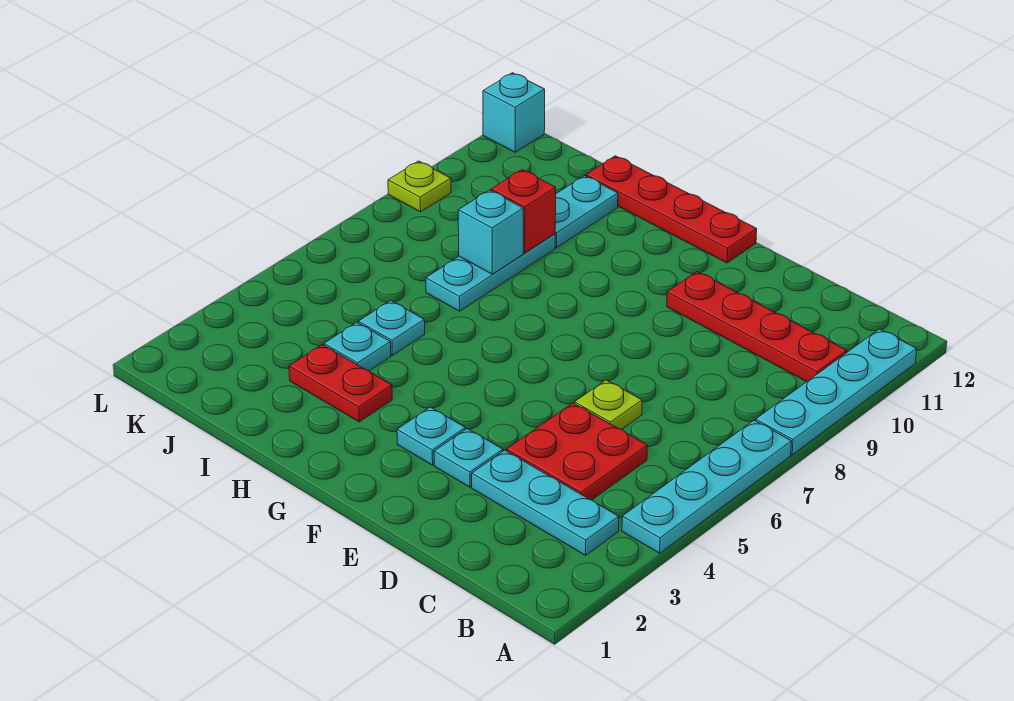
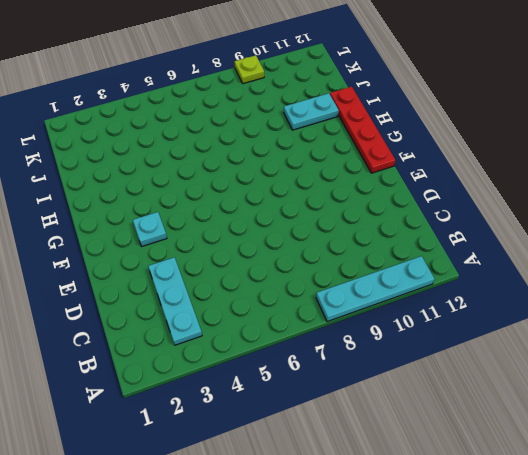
none -> cyan plate A4:A7 level 1
none -> red plate B10:E10 level 1
none -> red plate C4:D5 level 1

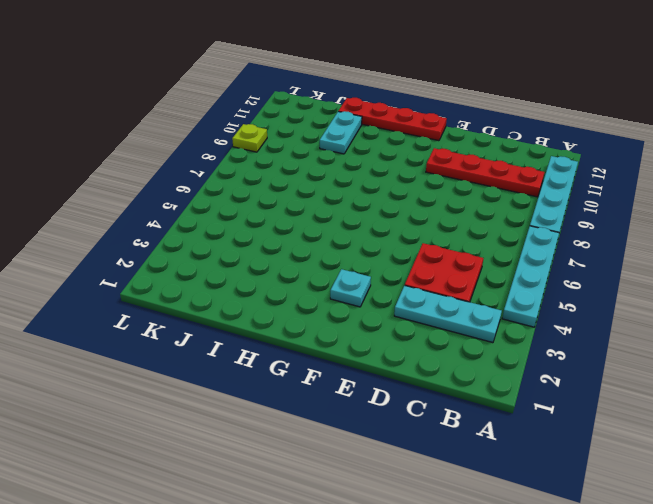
none -> lime plate D6 level 1
none -> cyan plate E3 level 1
none -> red plate H3:I3 level 1

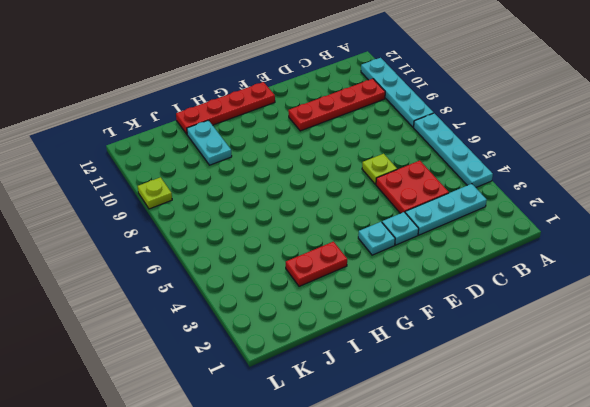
none -> cyan plate I4 level 1
none -> cyan plate I5 level 1
none -> cyan plate I7:I9 level 1

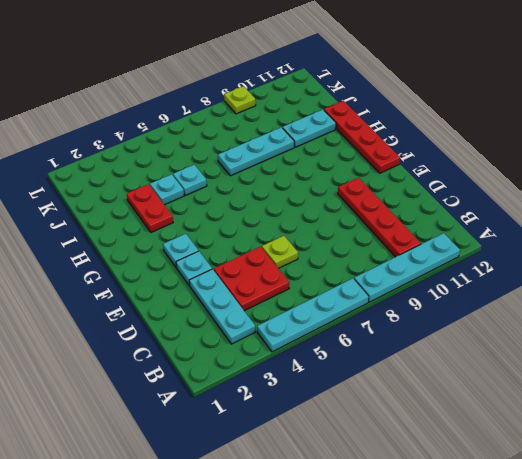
none -> cyan brick L12 level 1
none -> cyan brick I8 level 2
none -> red brick I9 level 2

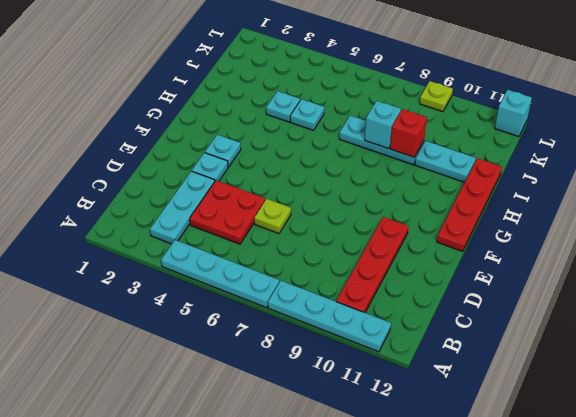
none -> red plate H3:I3 level 1

